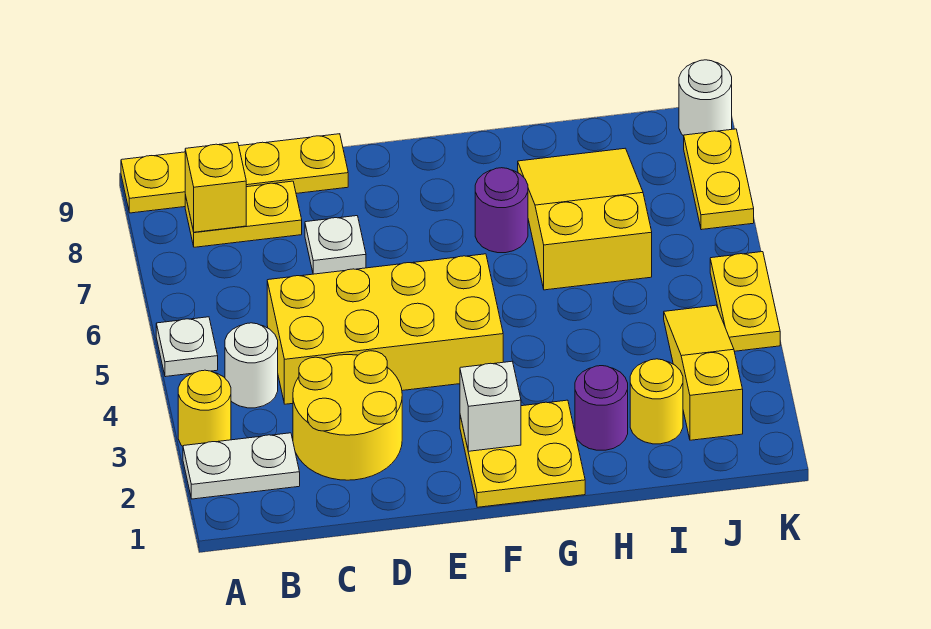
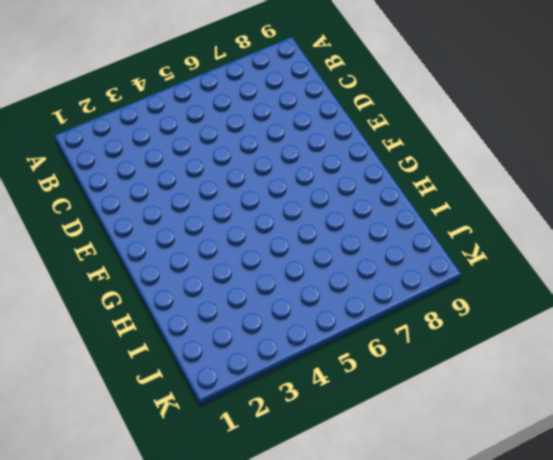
none -> white plate A2:B2 level 1
none -> yellow round brick A3 level 1
none -> white plate A5 level 1

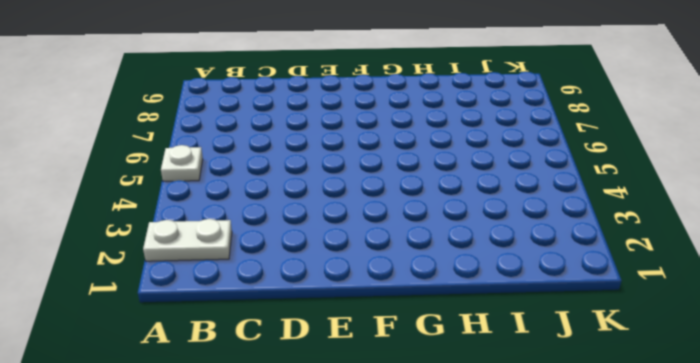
none -> yellow round brick A3 level 1
none -> yellow plate A9:D9 level 1
none -> white round brick B4 level 1

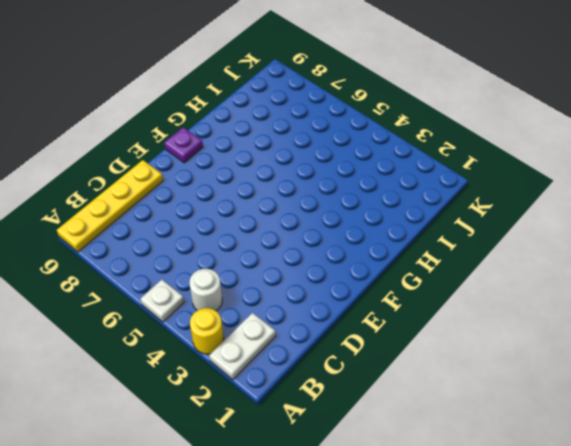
purple plate F9 level 1 -> none
none -> yellow plate B8:C8 level 1
none -> yellow round brick C2:D3 level 1
none -> yellow brick C4:F5 level 1

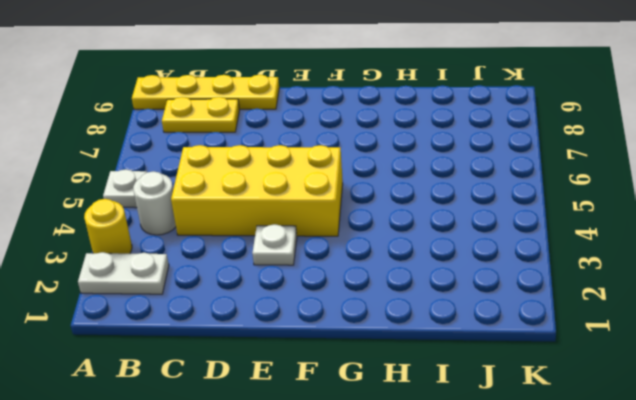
white plate E3 level 1 -> white plate D7 level 1
none -> yellow round brick C2:D3 level 1
none -> yellow plate F1:G2 level 1
none -> purple round brick G7 level 1

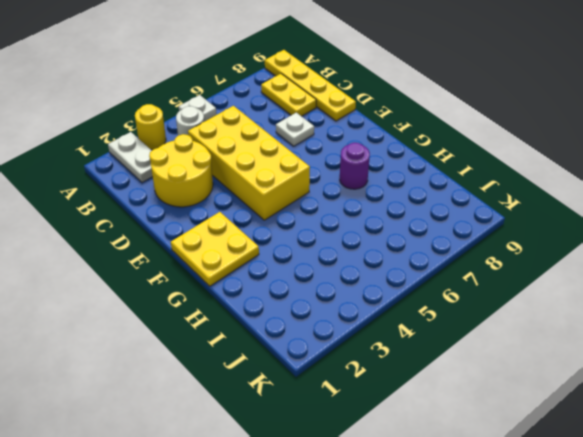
none -> purple round brick H2 level 1
none -> yellow slope H6:I8 level 1 top 6
none -> yellow round brick I2 level 1

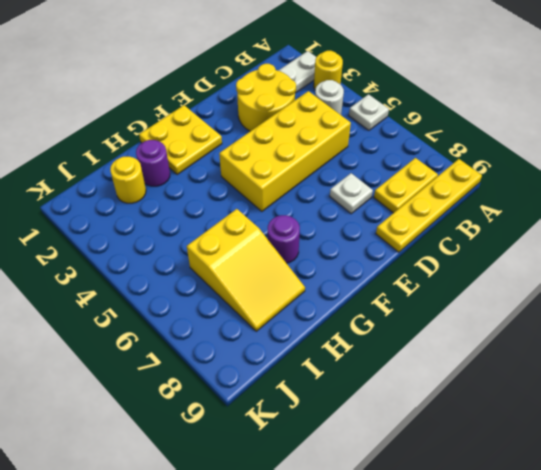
none -> yellow slope J2:J4 level 1 top 2
none -> yellow plate K4:K5 level 1
none -> yellow plate K7:K8 level 1

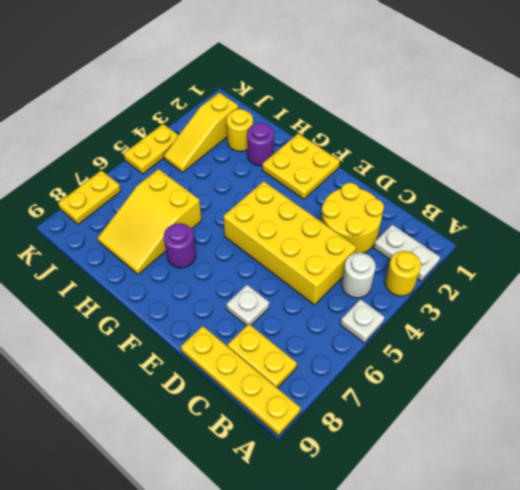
none -> white round brick K9 level 1
none -> yellow brick B8 level 2
none -> white brick F2 level 2

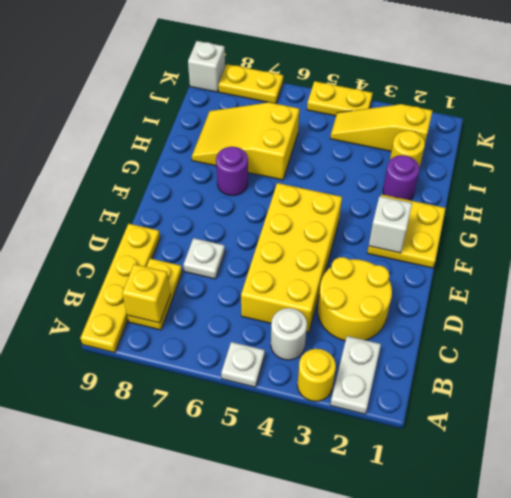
white brick K9 level 1 -> white round brick K9 level 1

